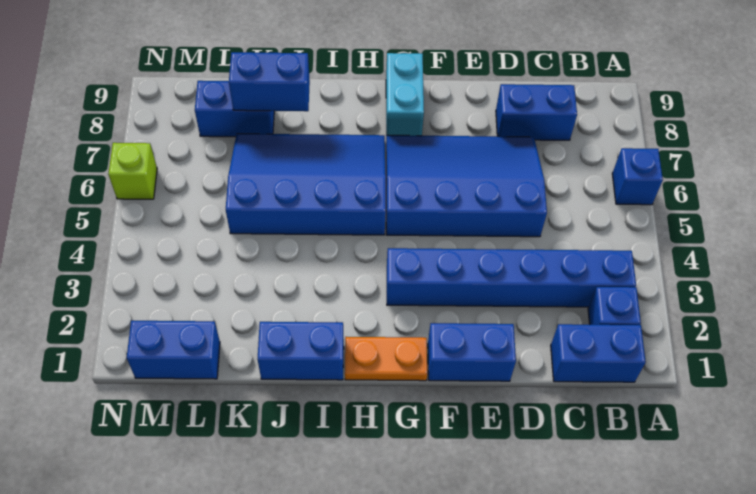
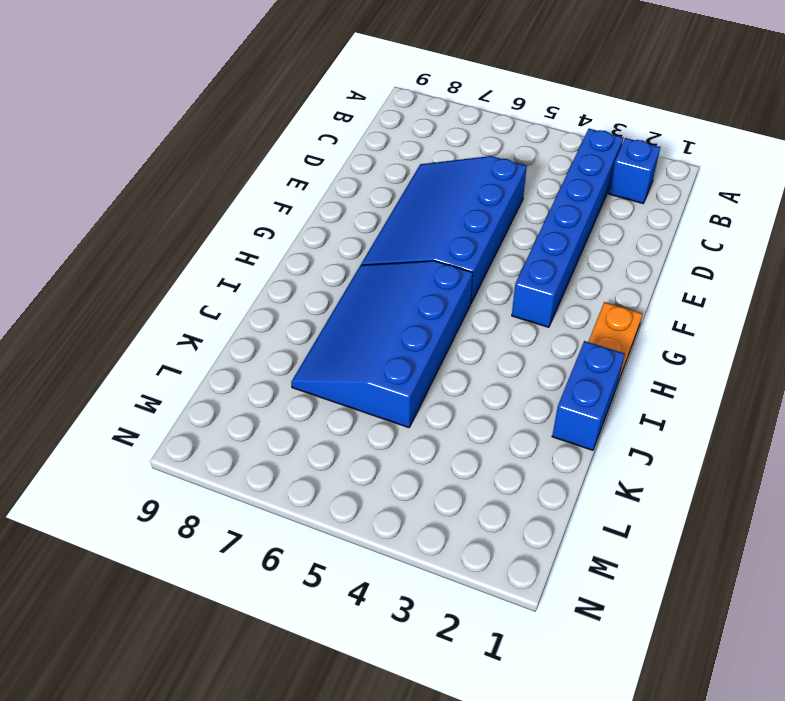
none -> blue brick A6 level 1
none -> blue brick B1:C1 level 1
none -> blue brick C8:D8 level 1

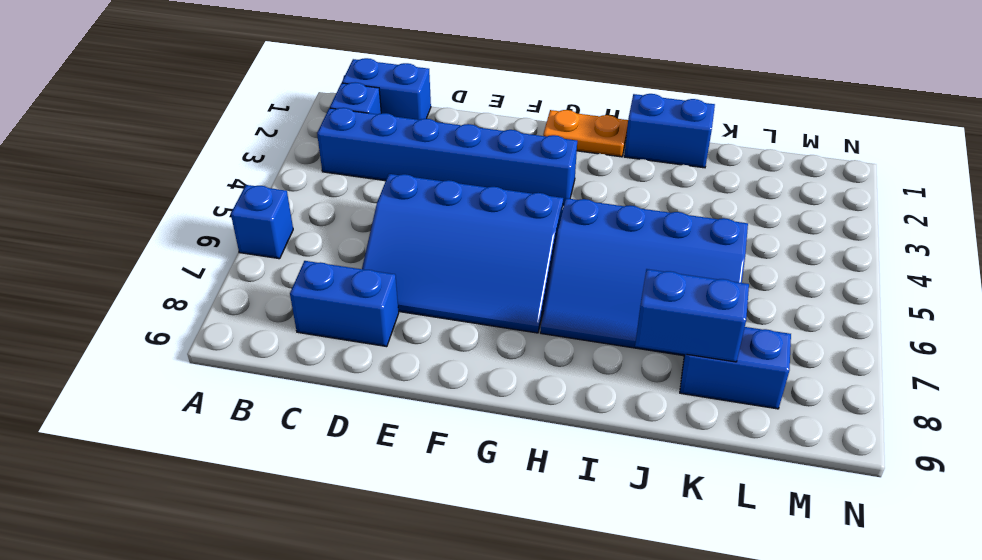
none -> blue brick E1:F1 level 1
none -> cyan brick G8:G9 level 1
none -> blue brick L1:M1 level 1

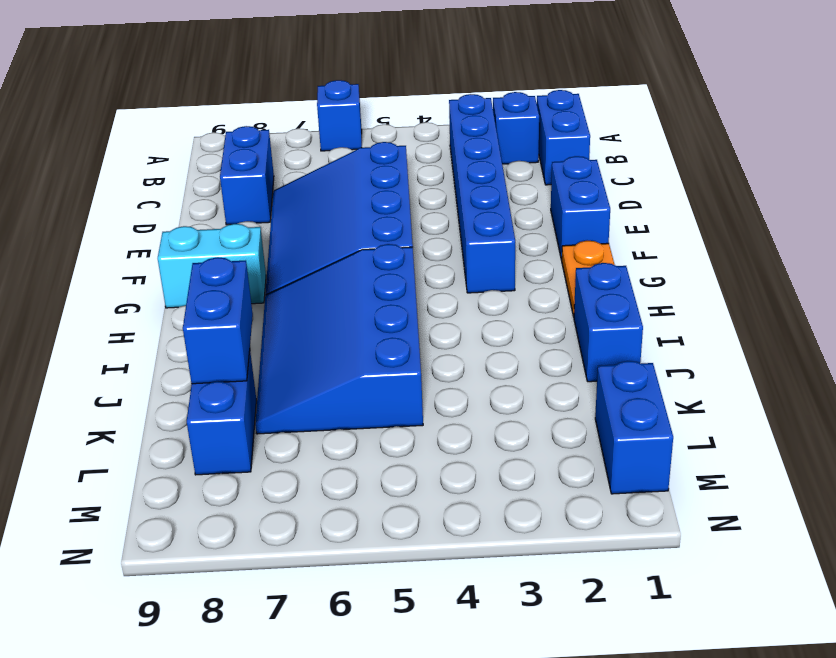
none -> lime brick N6 level 1

